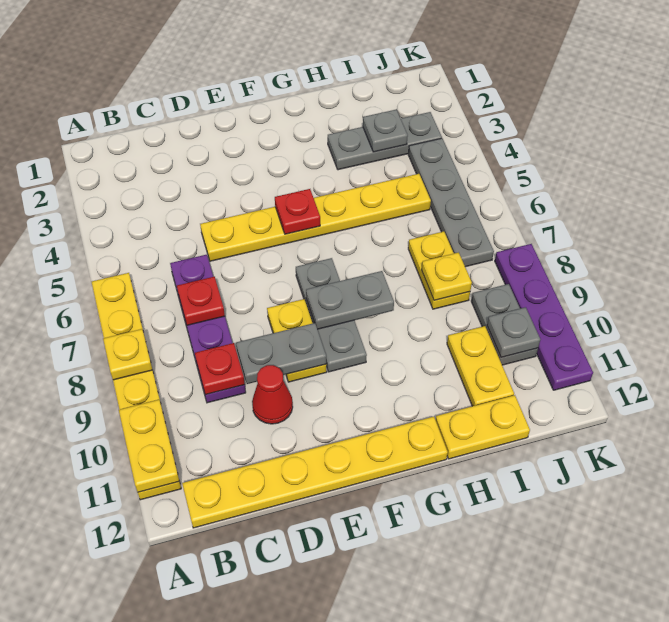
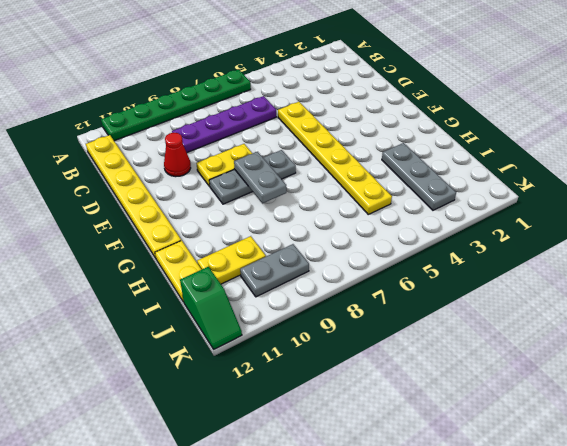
green plate A6:A11 level 1 -> yellow plate A6:A11 level 1
green slope J12:K12 level 1 top J -> none
none -> yellow plate I7:I8 level 1
none -> grey plate J4:J7 level 1
none -> purple plate K8:K11 level 1

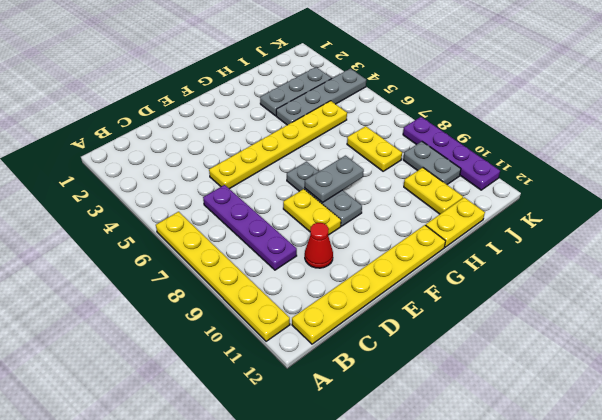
grey plate H4:K4 level 1 -> grey plate J4:J7 level 1
none -> yellow plate A8 level 2
none -> yellow plate A10:A11 level 2
none -> red plate C7 level 2

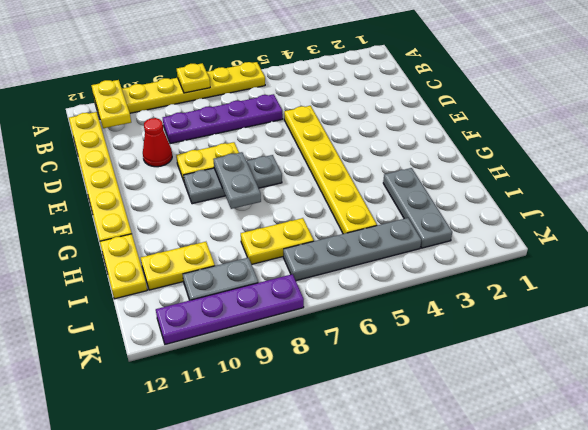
yellow plate A11:B11 level 2 -> yellow plate A10:A11 level 2
none -> red plate C7 level 2
none -> red plate C9 level 2
none -> grey plate D9:E9 level 2

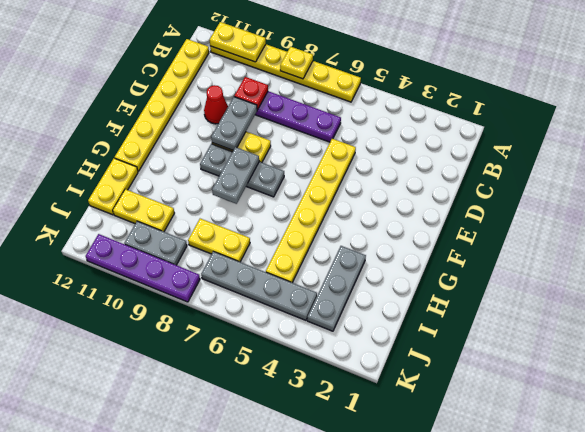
none -> red plate C7 level 2
none -> red plate F5 level 2
none -> grey plate I3 level 2

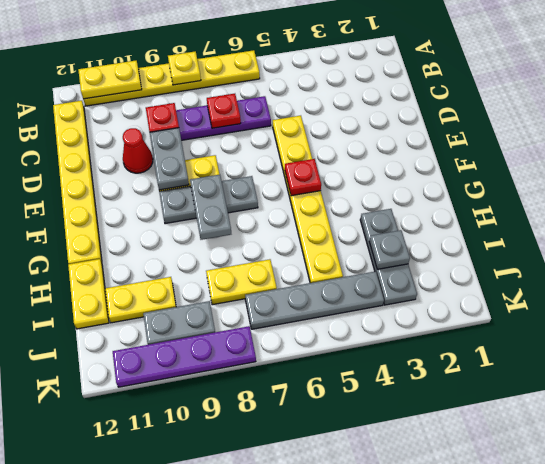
none -> yellow plate I8 level 2
none -> grey plate J10 level 2

